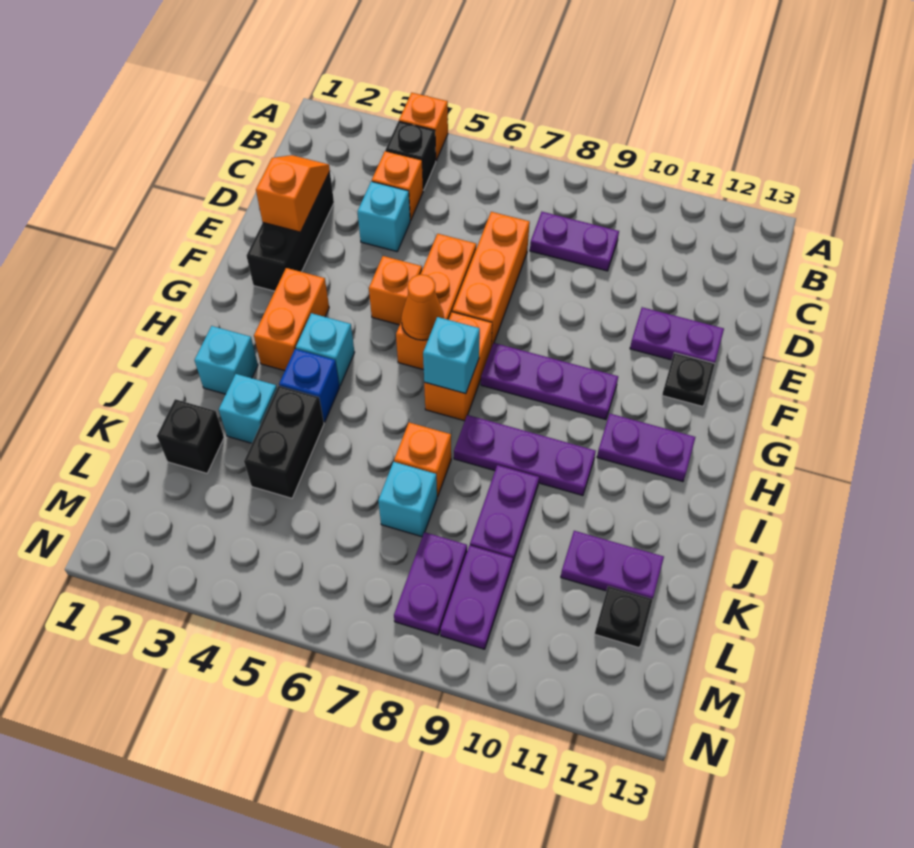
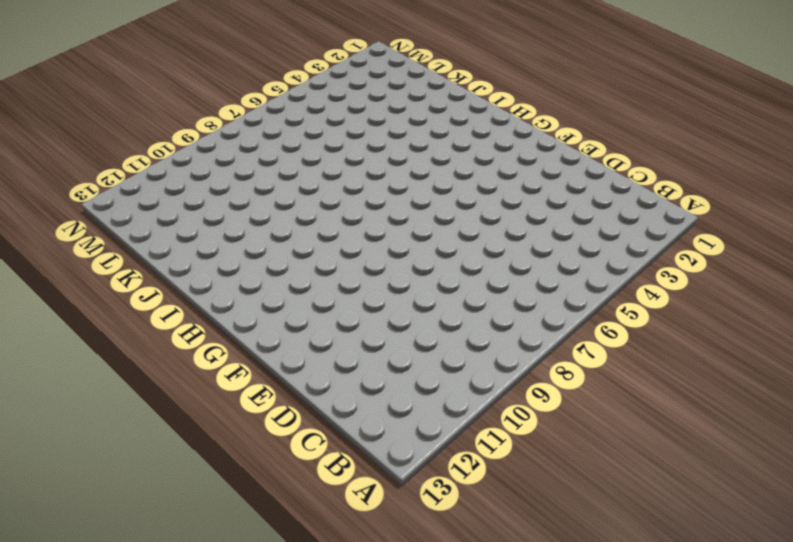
none -> orange brick A4 level 1
none -> black brick B4 level 1
none -> orange brick C4 level 1
none -> purple plate C8:C9 level 1

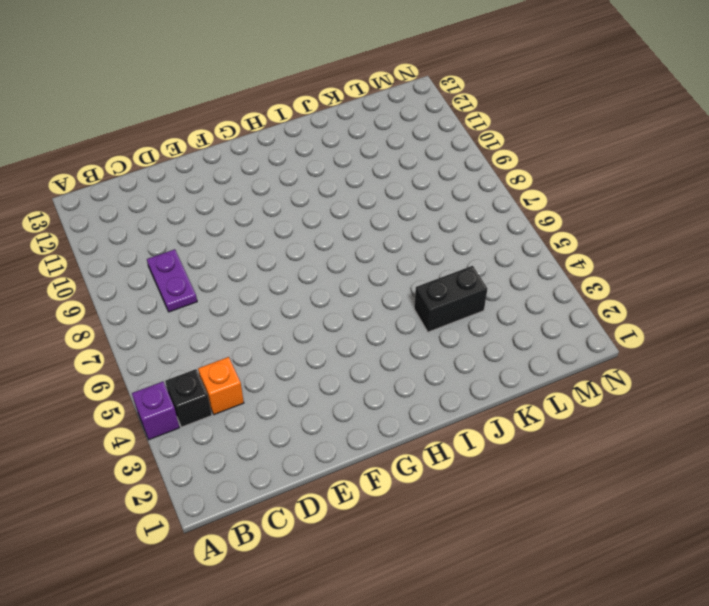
purple brick A4 level 1 -> orange brick A4 level 1
none -> black brick D2:F2 level 1
none -> cyan brick D4 level 1
none -> orange brick D7:F7 level 1
none -> orange brick E6:G6 level 1

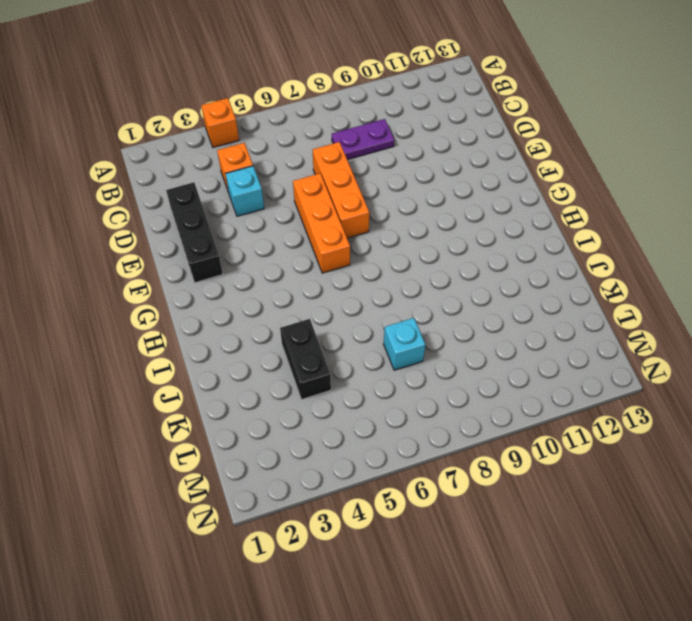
none -> black brick B4 level 1
none -> purple plate E11:E12 level 1
none -> orange brick F5 level 1
none -> black plate F12 level 1

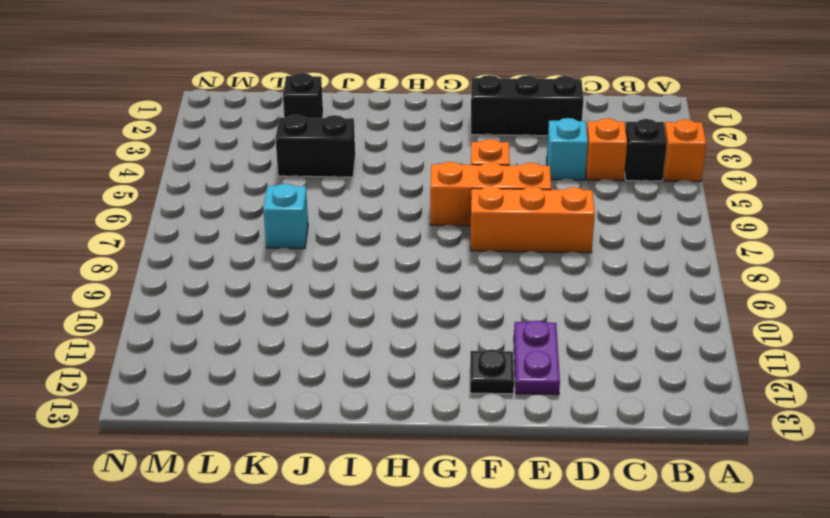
none -> purple plate C8:C9 level 1
none -> orange brick G3:H3 level 1
none -> orange brick G7:H7 level 1
none -> purple plate G8:G10 level 1

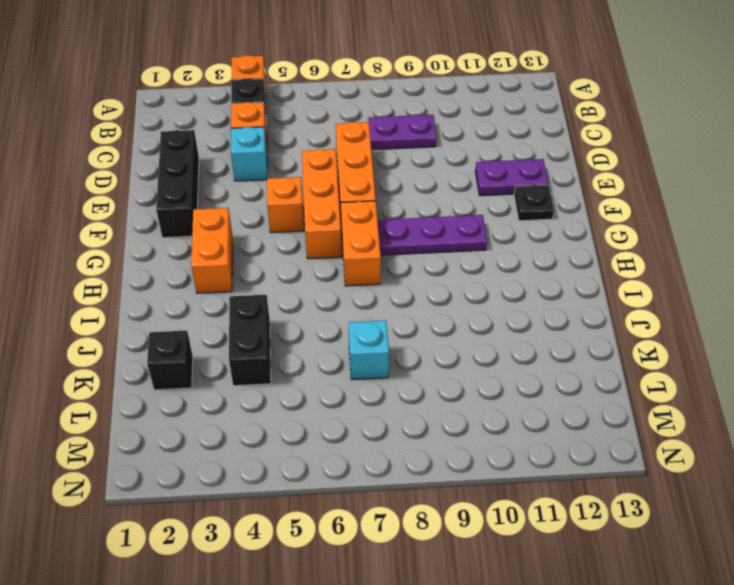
none -> cyan brick H4 level 1
none -> purple plate H11:H12 level 1
none -> cyan brick I2 level 1
none -> blue brick I4 level 1

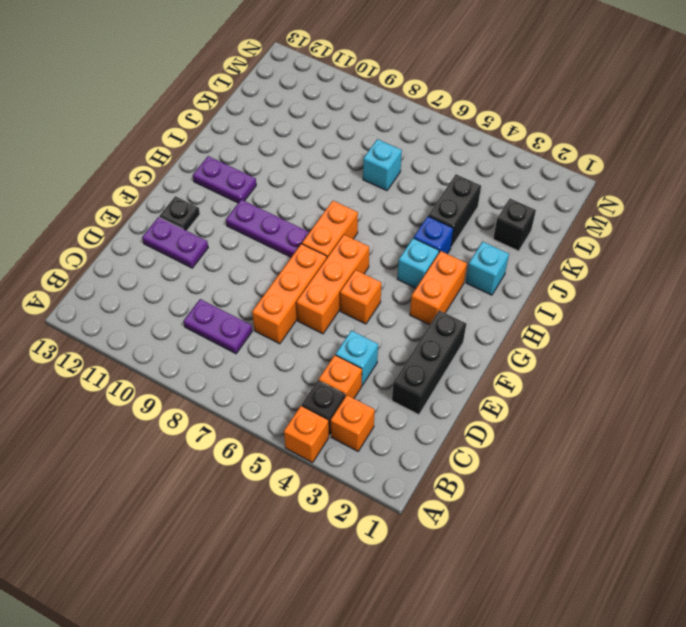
orange brick B3 level 1 -> orange brick J7 level 1
none -> purple plate I8:I10 level 1
none -> cyan brick J3 level 1
none -> purple plate J9:K9 level 1
none -> purple plate K11:K12 level 1

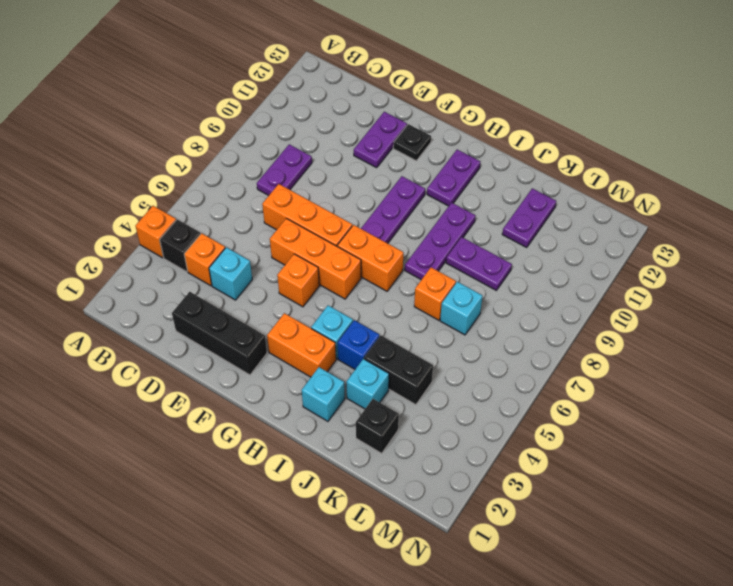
none -> purple plate L8:M8 level 1
none -> purple plate L9:M9 level 1
none -> black plate L12 level 1
none -> orange slope D2:E2 level 2 top E

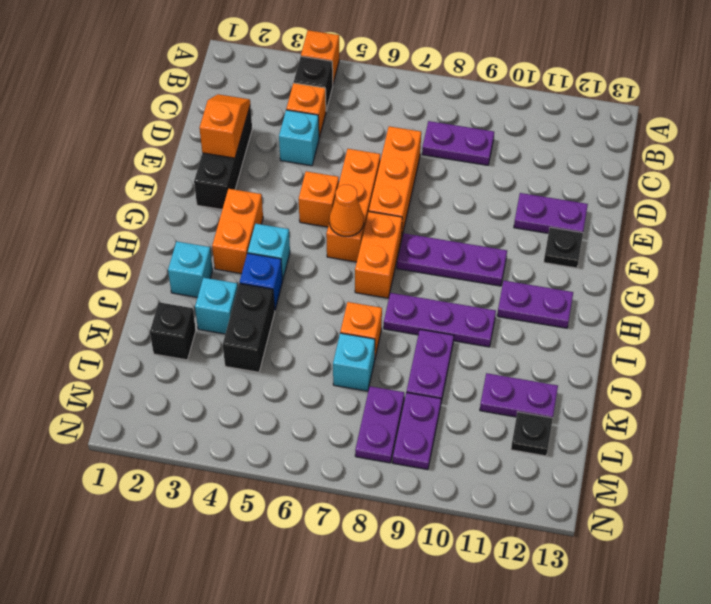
none -> cyan brick H7 level 2

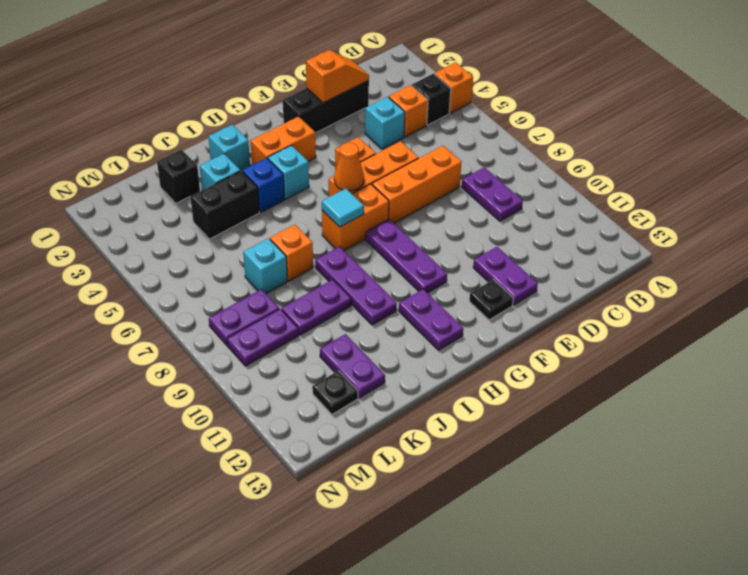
cyan tile H7 level 2 -> cyan brick H7 level 2

